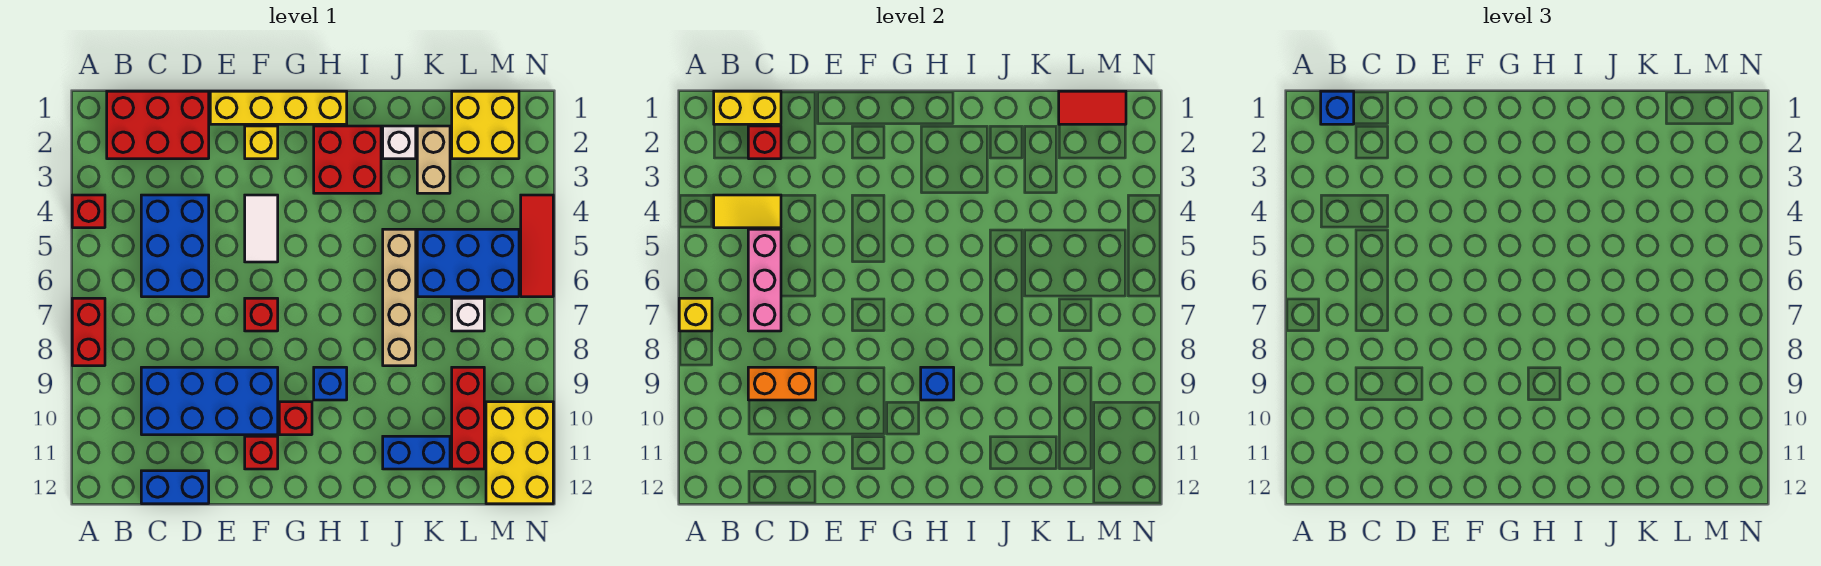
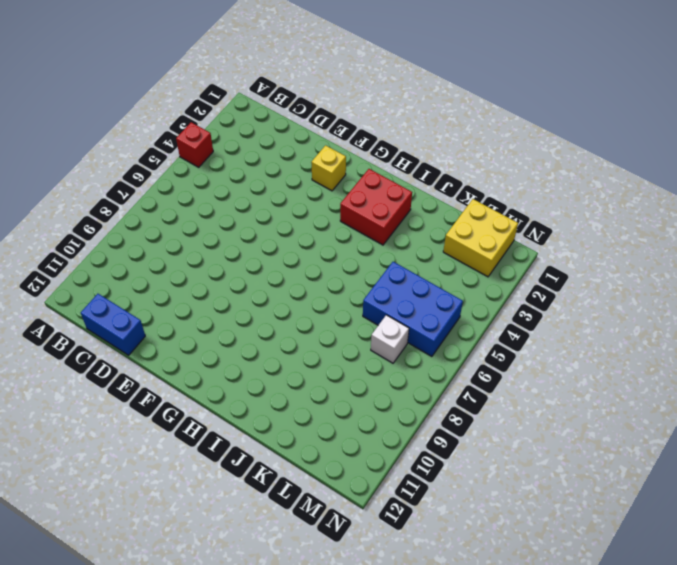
none -> red brick A7:A8 level 1
none -> red brick B1:D2 level 1
none -> blue brick C4:D6 level 1
none -> blue brick C9:F10 level 1

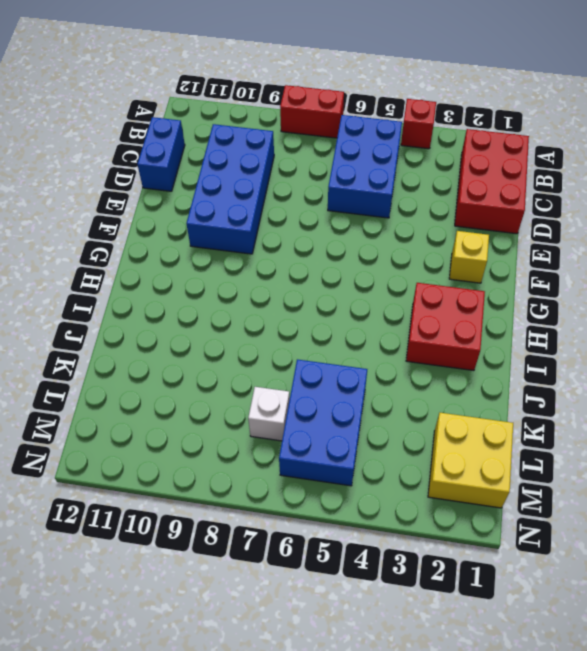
blue brick B5:D6 level 1 -> blue brick C4:D6 level 1
none -> yellow brick E1:H1 level 1
none -> white tile F4:F5 level 1
none -> red brick F7 level 1
none -> red brick F11 level 1

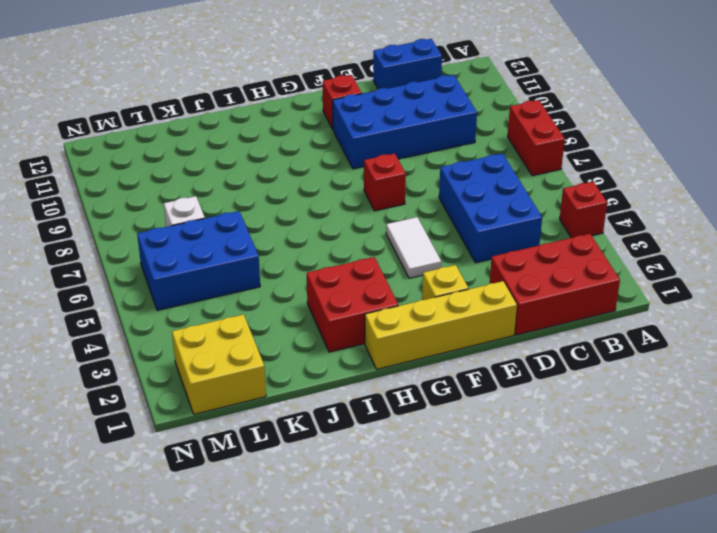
none -> red brick G10 level 1
none -> blue brick H9 level 1
none -> white brick J2 level 1
none -> tan brick J5:J8 level 1

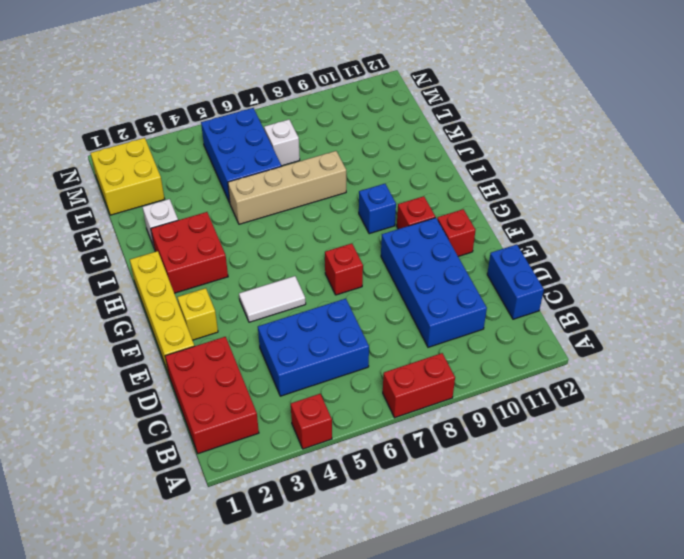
none -> blue brick J11:K11 level 1
none -> tan brick K2:K3 level 1
none -> red brick L9:L11 level 1
none -> yellow brick M10:N12 level 1

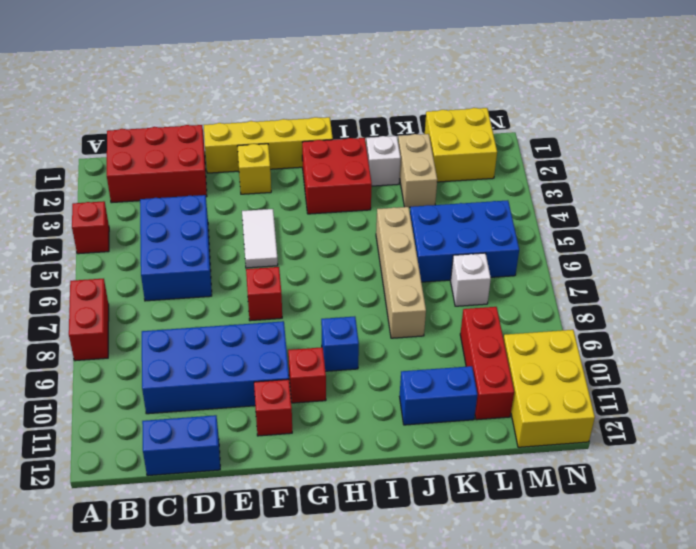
none -> red tile N4:N6 level 1
none -> yellow brick A7 level 2
none -> yellow brick B1:C1 level 2
none -> yellow tile B4:C4 level 2

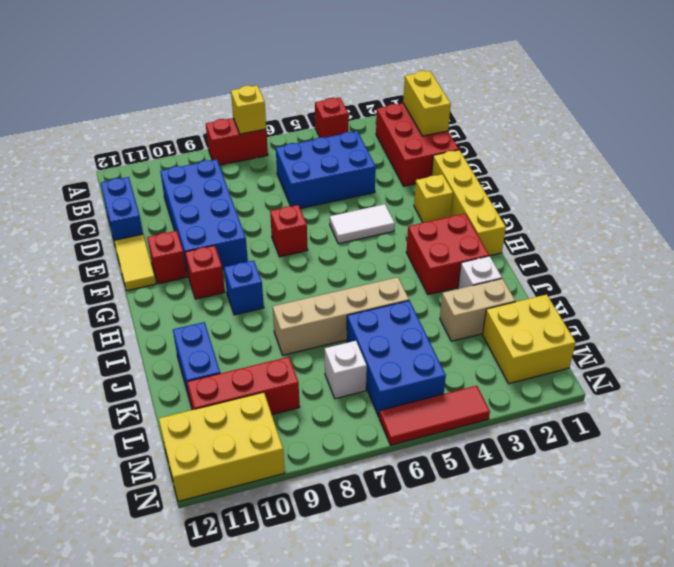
yellow tile E12:F12 level 1 -> yellow tile B4:C4 level 2
none -> red brick C2 level 2
none -> pink brick C5:C7 level 2
none -> orange brick C9:D9 level 2
none -> blue brick H9 level 2

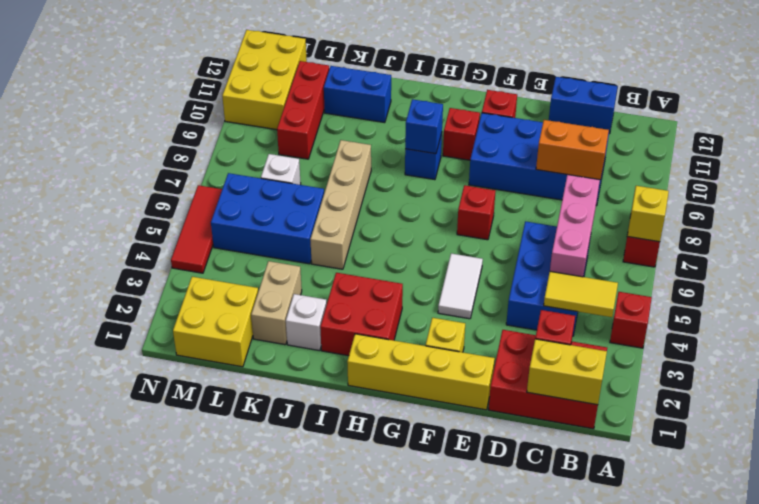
none -> red tile L1:M1 level 2
none -> blue brick B1 level 3

